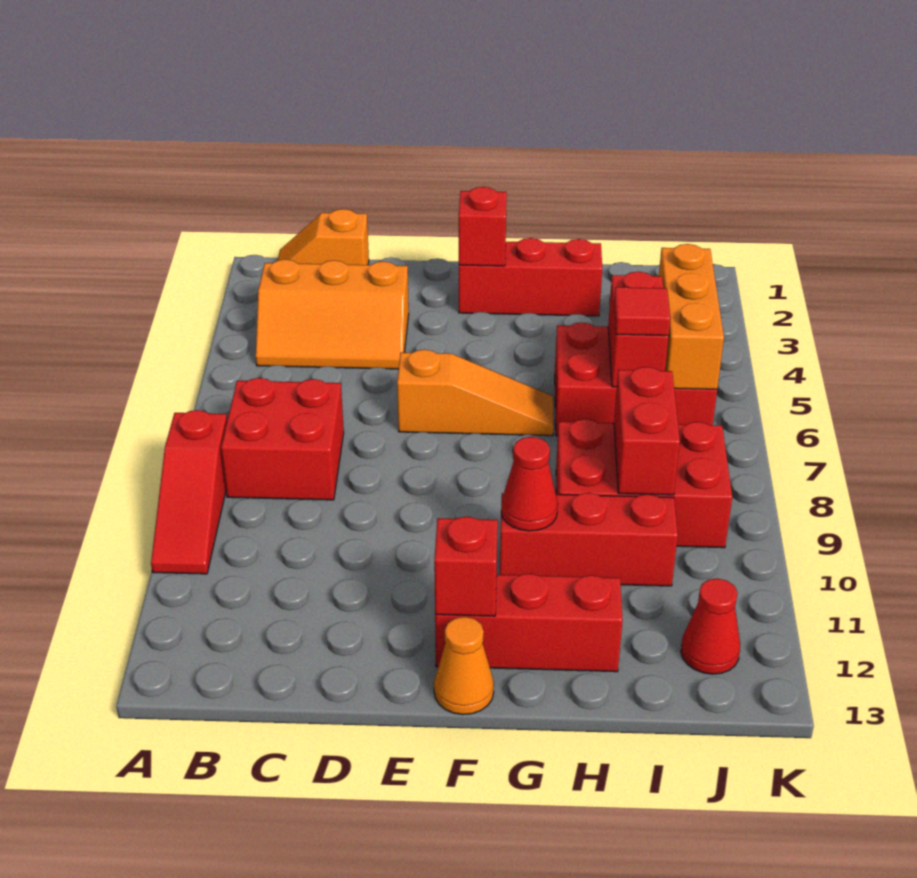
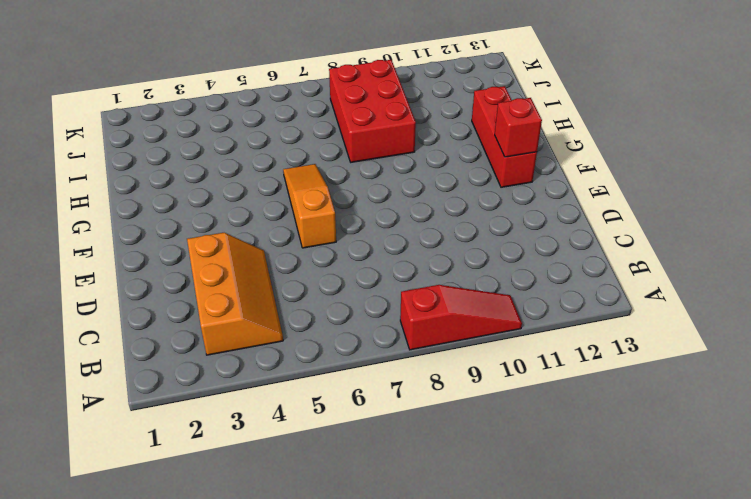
none -> orange slope B1:C1 level 1 top C
none -> red brick B7:C8 level 1
none -> red brick F2:H2 level 1

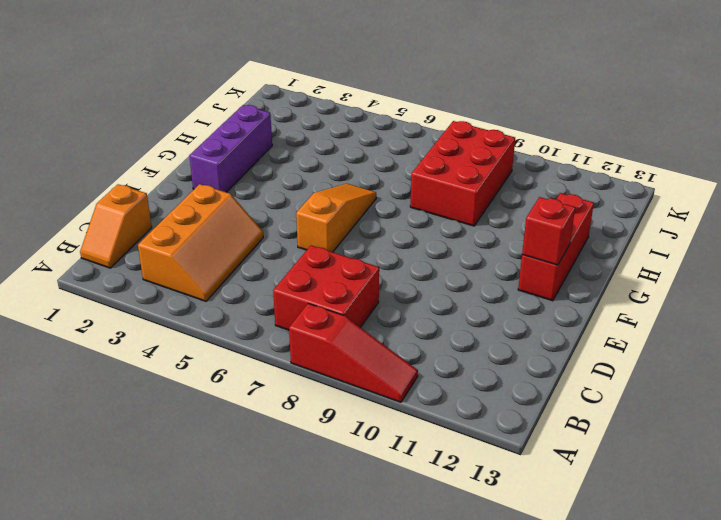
purple brick F2:H2 level 1 -> red brick F2:H2 level 1
none -> orange cone F13 level 1
none -> red brick G10:I10 level 1
none -> red brick H5:J6 level 1

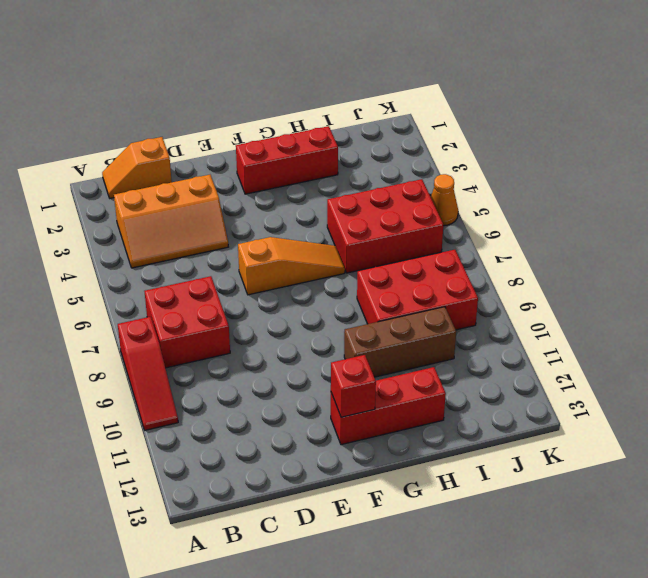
brown brick G10:I10 level 1 -> red brick G10:I10 level 1
orange cone K5 level 1 -> orange cone F13 level 1
none -> red cone J12 level 1
none -> red brick F2 level 2
none -> red cone G10 level 2

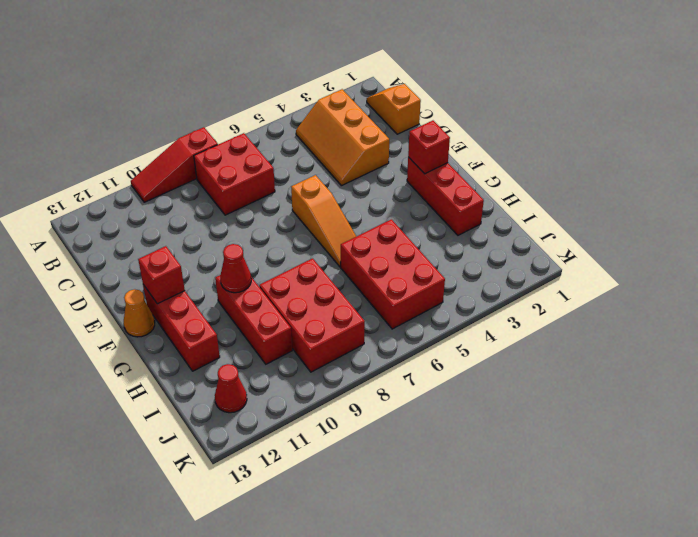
none -> red brick I5:I6 level 2
none -> red brick I8:I9 level 2
none -> orange brick J4:J6 level 2

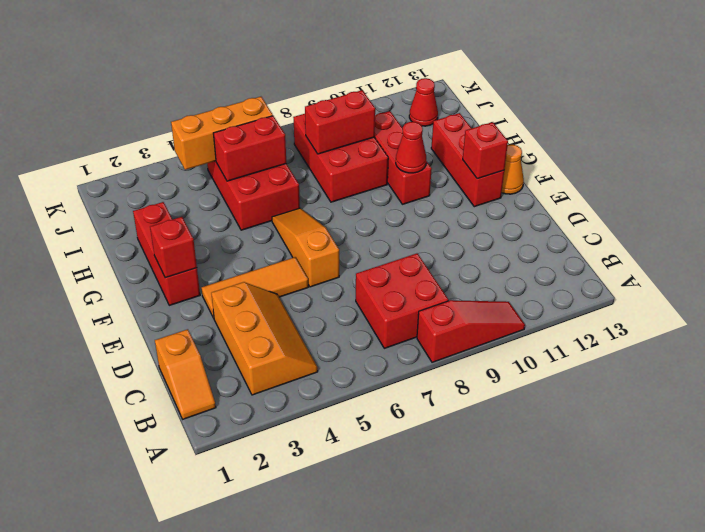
orange tile E3:E5 level 1 -> none
none -> red tile I6 level 3

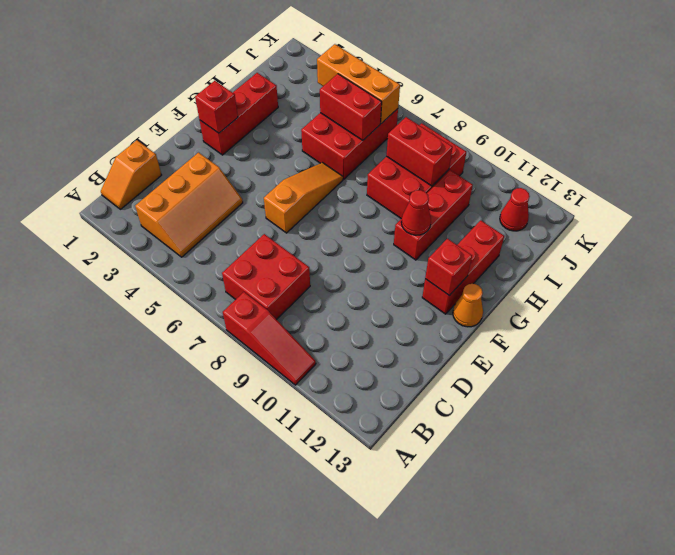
none -> red tile I6 level 3

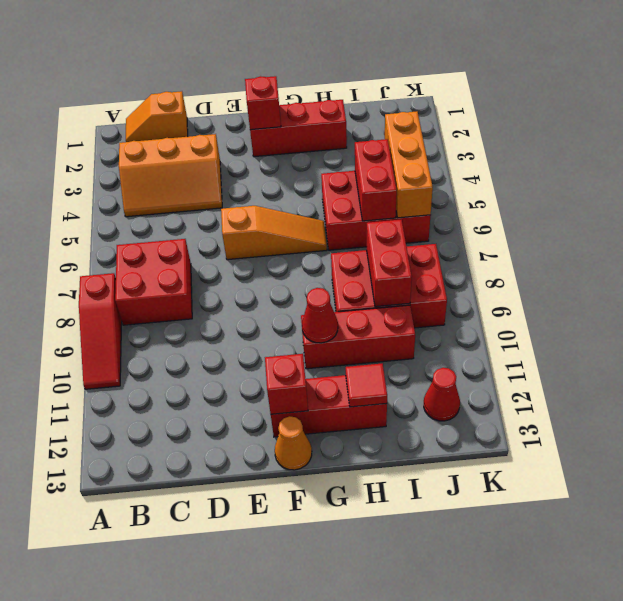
red tile H12 level 2 -> red tile I6 level 3

